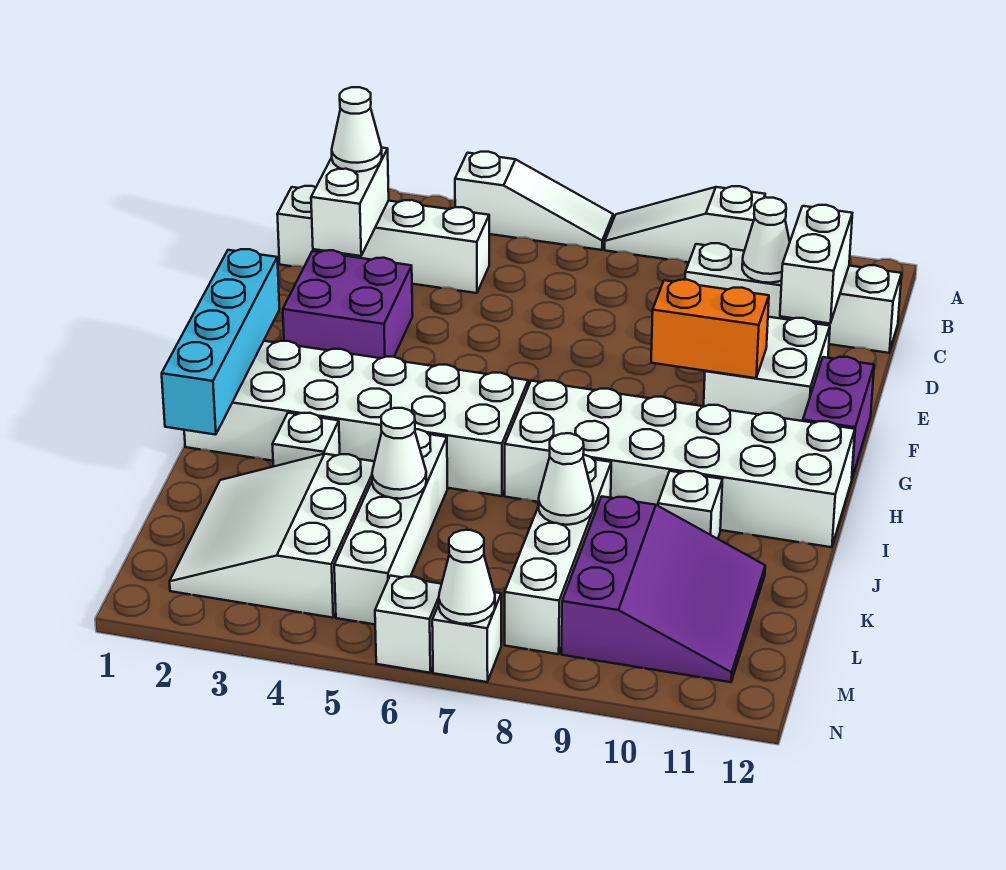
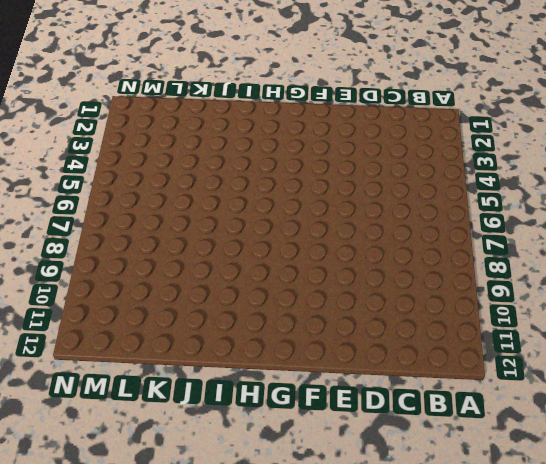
none -> white slope A4:A6 level 1 top 4
none -> white slope A7:A9 level 1 top 9
none -> white brick C1:C4 level 1

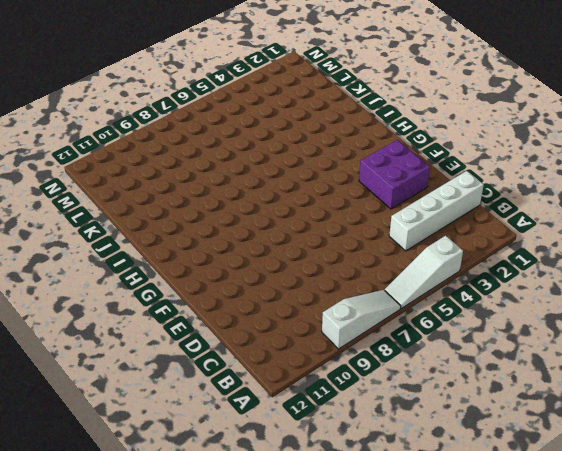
none -> white brick C9:C12 level 1
none -> white brick E10:F11 level 1
none -> purple brick F12:G12 level 1

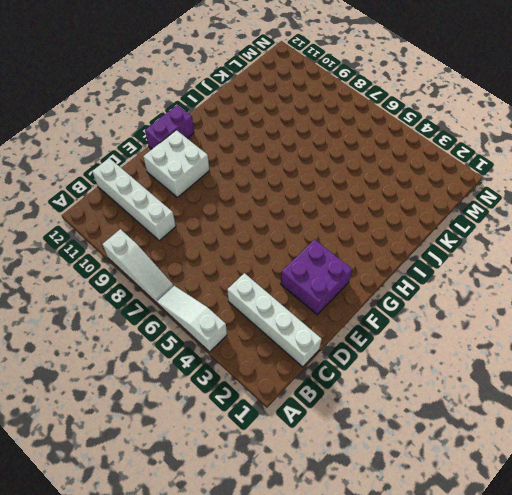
none -> white brick H1:I6 level 1
none -> white brick H7:I12 level 1
none -> white brick J3 level 1

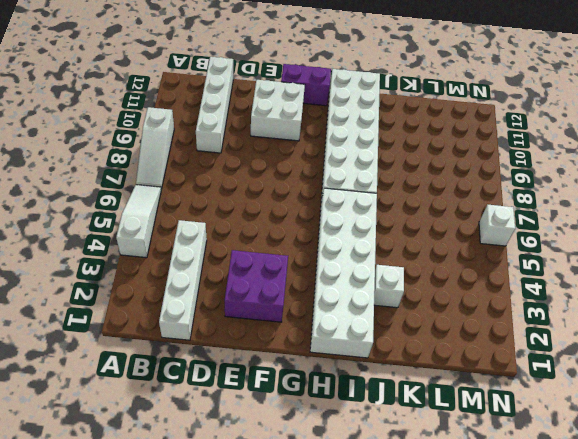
none -> white brick J5:M5 level 1
none -> white brick J8:M8 level 1
none -> white brick J10 level 1

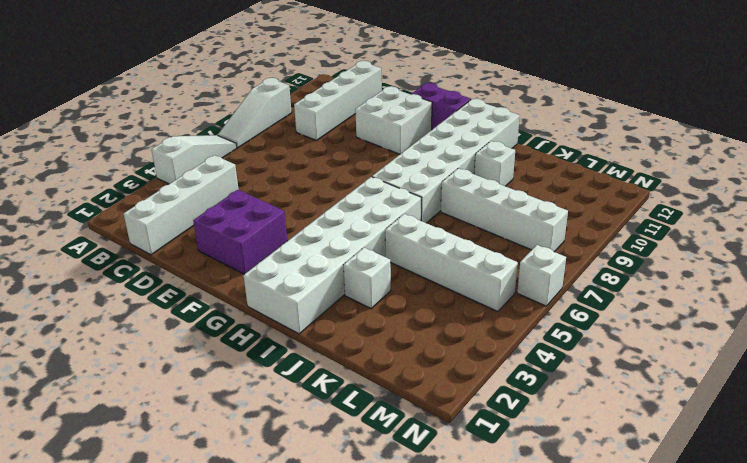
none -> white slope K2:M4 level 1 top 4
none -> purple slope K9:M11 level 1 top 9
none -> white brick N7 level 1

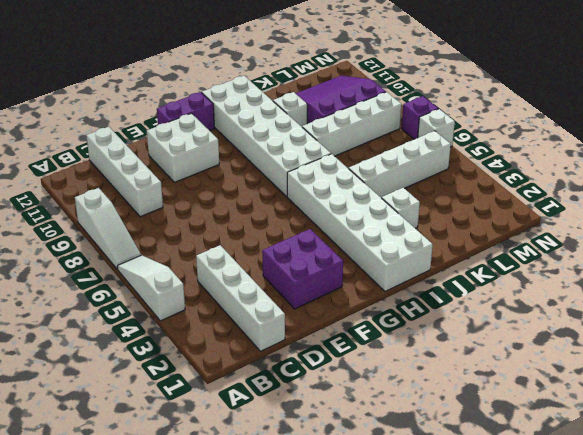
purple brick N7 level 1 -> white brick N7 level 1
none -> white slope K2:M4 level 1 top 4
none -> white brick C2:D2 level 2
none -> white cone C10 level 2

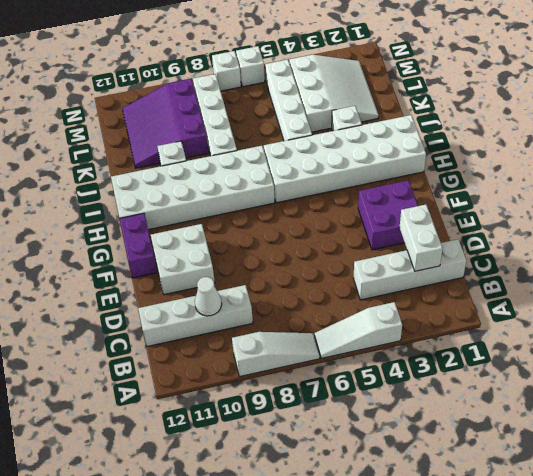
none -> white brick C11:D11 level 2
none -> orange brick F9:F10 level 2
none -> cyan brick G1:J1 level 2

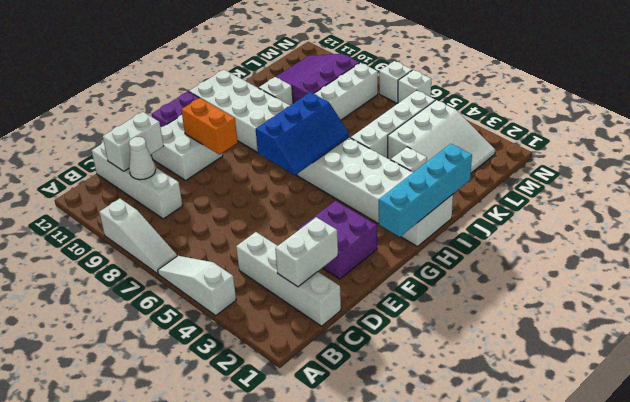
blue slope G6:I7 level 2 top 7 -> none
none -> white cone K5 level 2
none -> white cone K8 level 2
none -> white cone N7 level 2

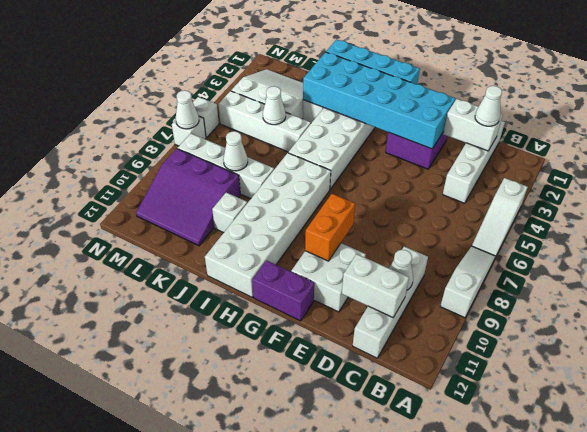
cyan brick E2:J3 level 2 -> none

